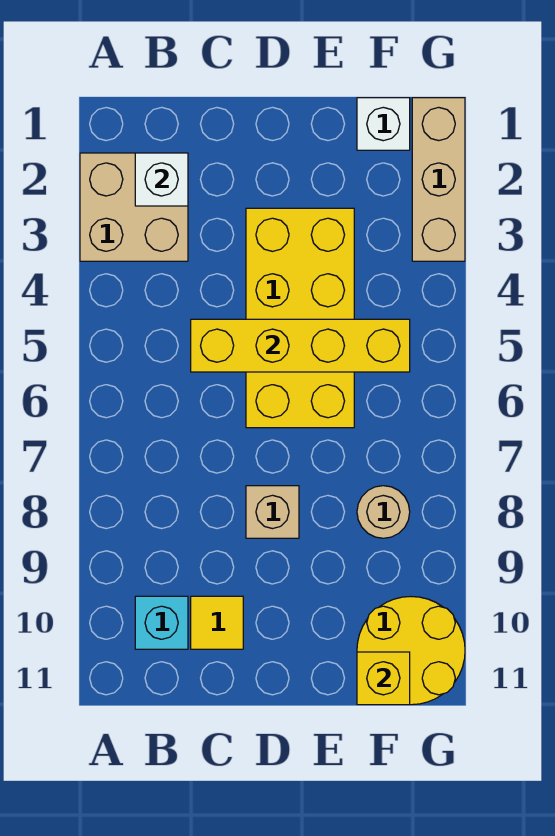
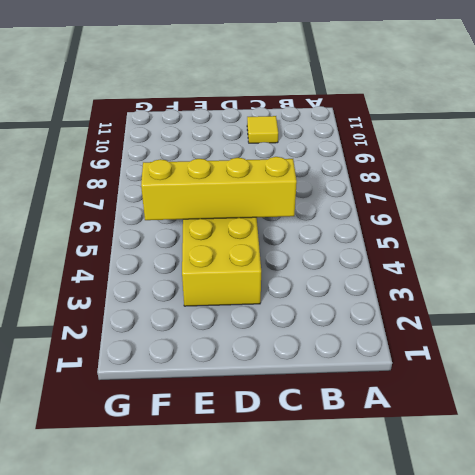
none -> tan brick A2:B3 level 1
none -> cyan brick B10 level 1
none -> tan brick D8 level 1

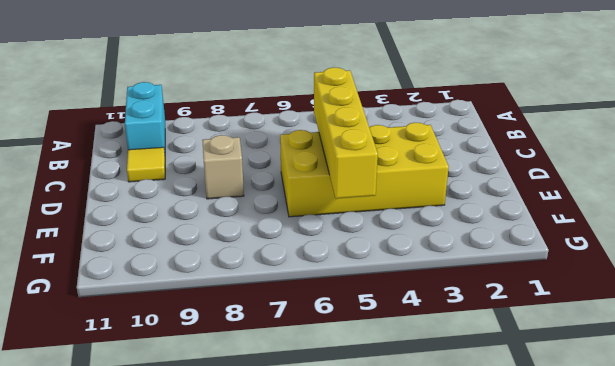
cyan brick A10:B10 level 1 -> cyan brick B10 level 1
none -> tan brick A2:B3 level 1
none -> white brick F1 level 1
none -> tan round brick F8 level 1

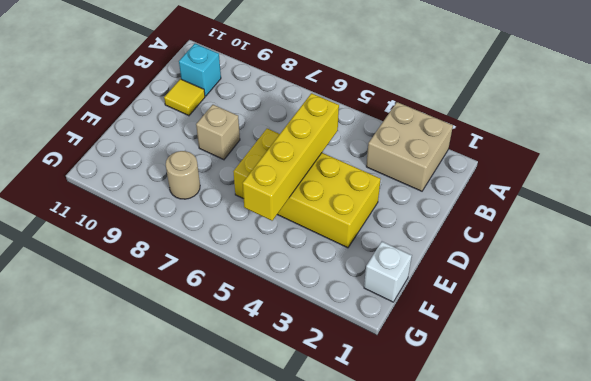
none -> yellow round brick F10:G11 level 1
none -> tan brick G1:G3 level 1
none -> white brick B2 level 2

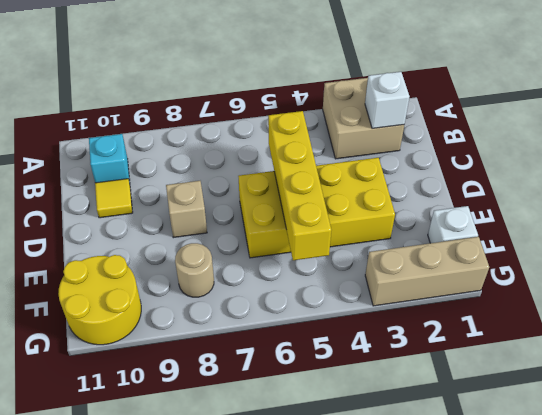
none -> yellow brick F11 level 2

